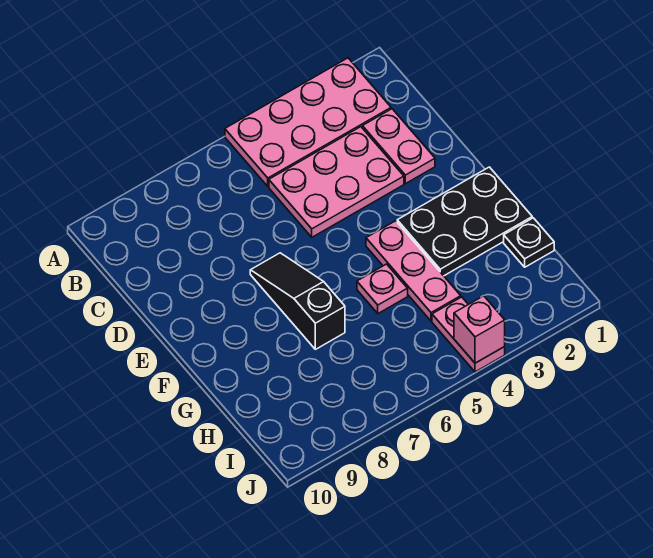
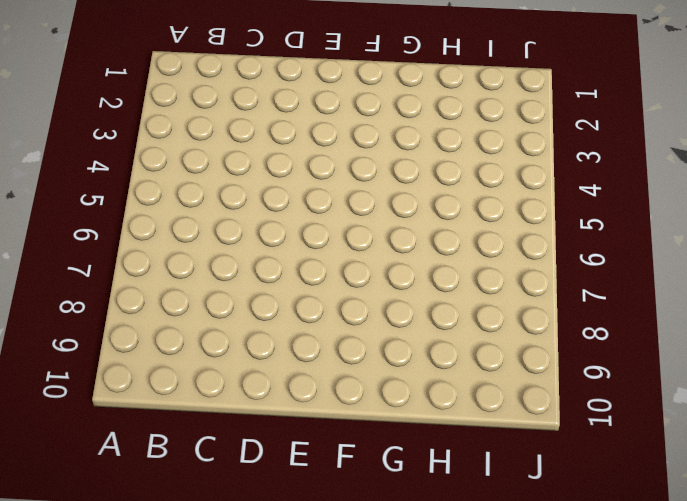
none -> pink plate A2:B5 level 1
none -> pink plate C2:D2 level 1

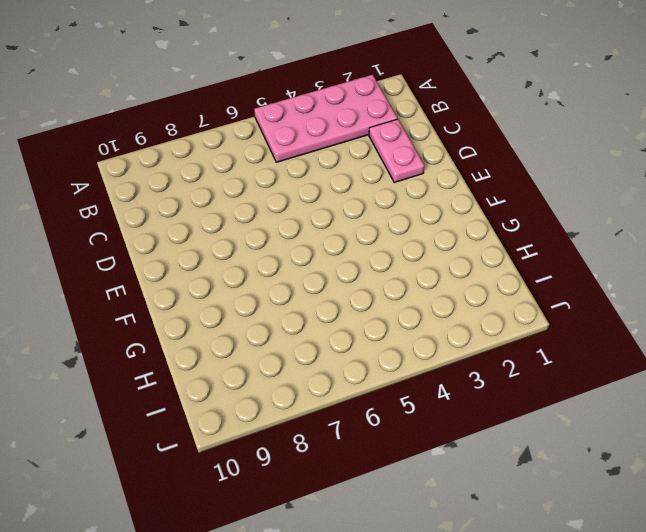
none -> pink plate C3:D5 level 1
none -> black slope E7:G7 level 1 top G

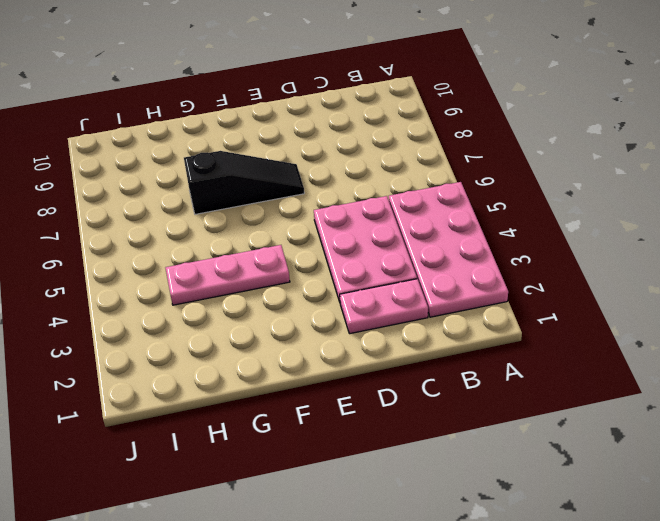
none -> black plate F1:G3 level 1
none -> pink plate G5 level 1

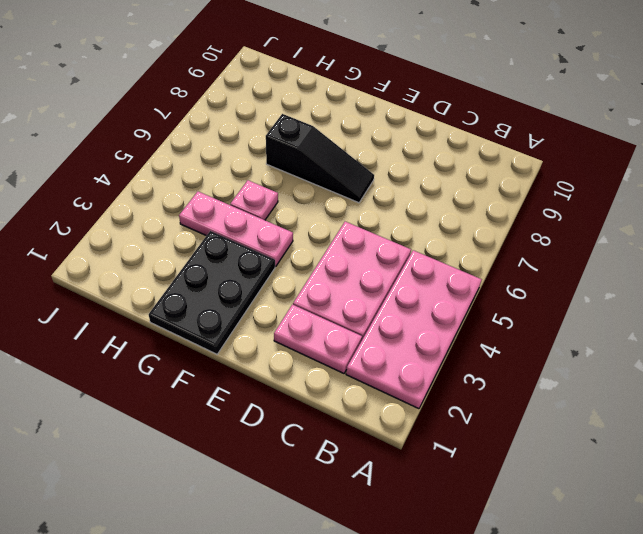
none -> black plate H1 level 1
none -> pink plate I4:J4 level 1

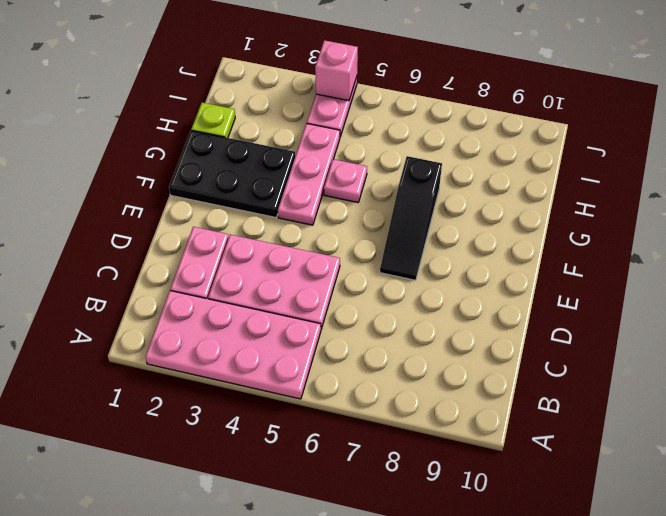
lime plate H1 level 1 -> black plate H1 level 1

